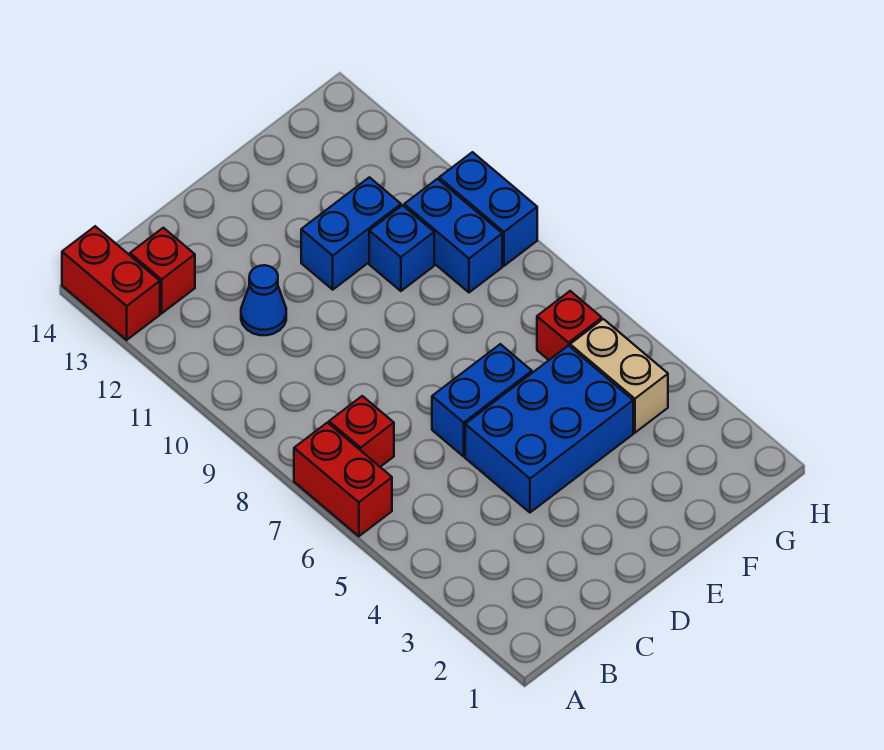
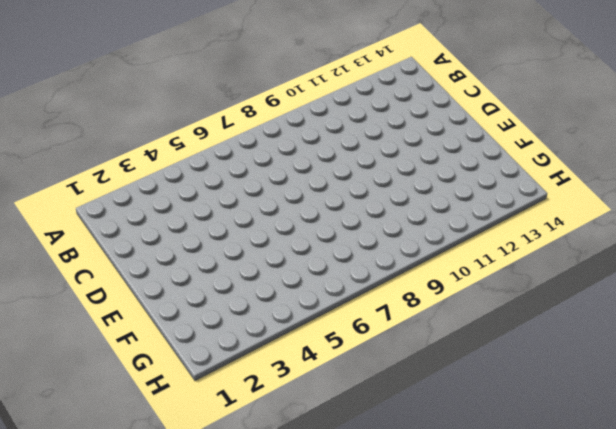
none -> red brick A6:A7 level 1
none -> red brick A13:A14 level 1
none -> red brick B7 level 1

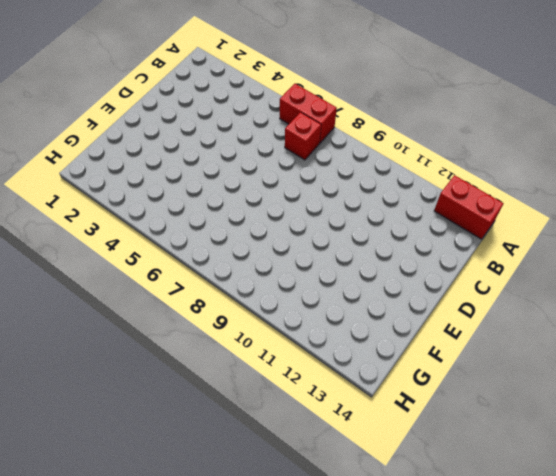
none -> red brick B13 level 1
none -> blue cone C11 level 1
none -> blue brick D4:F5 level 1

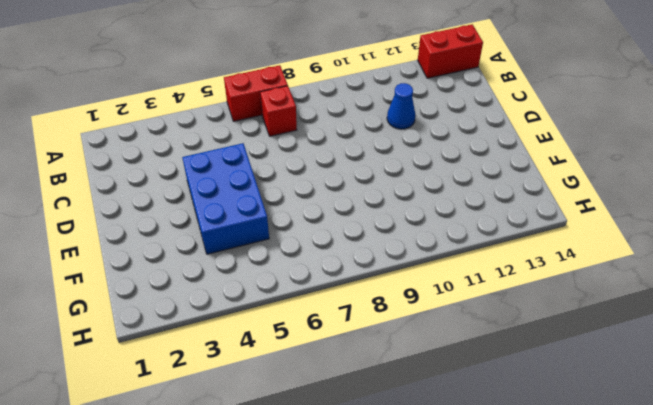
none -> red brick B13 level 1
none -> blue brick D6:E6 level 1
none -> blue brick E11:F11 level 1

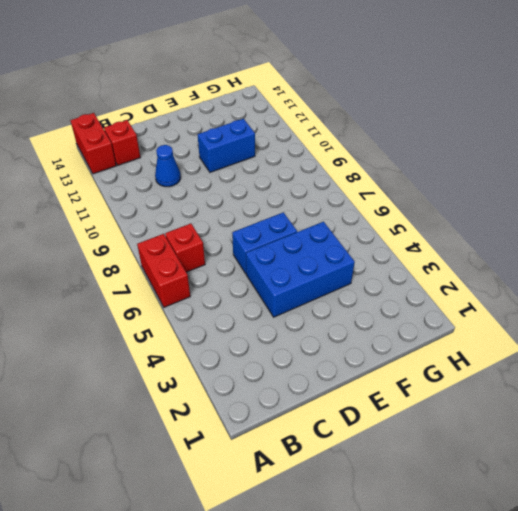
none -> blue brick F10 level 1
none -> tan brick G4:G5 level 1
none -> red brick G6 level 1

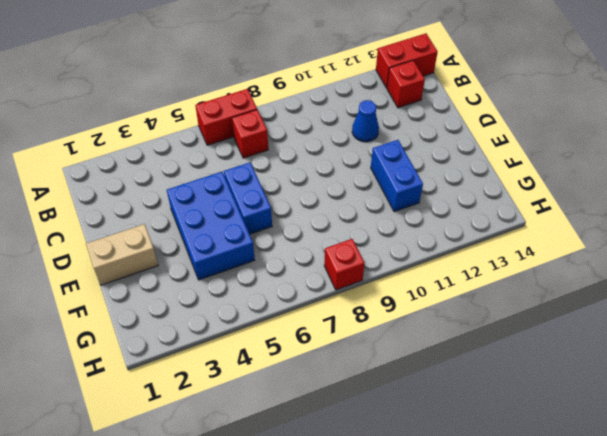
tan brick E1:E2 level 1 -> tan brick G4:G5 level 1
red brick H8 level 1 -> red brick G6 level 1
none -> blue brick F10 level 1
none -> blue brick G9:G10 level 1
none -> blue brick H9:H10 level 1

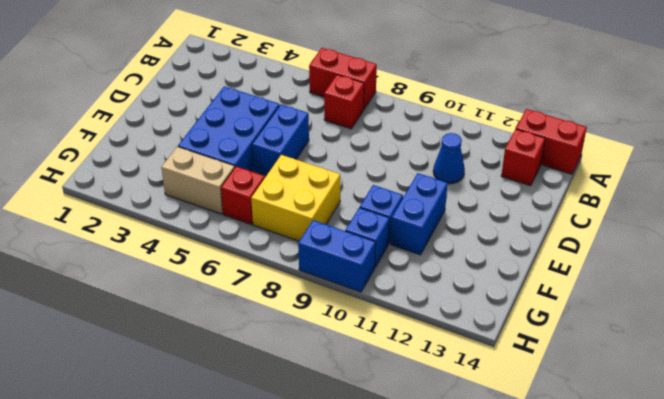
yellow brick F7:G8 level 1 -> none
blue brick G10 level 1 -> blue brick G9:G10 level 1

